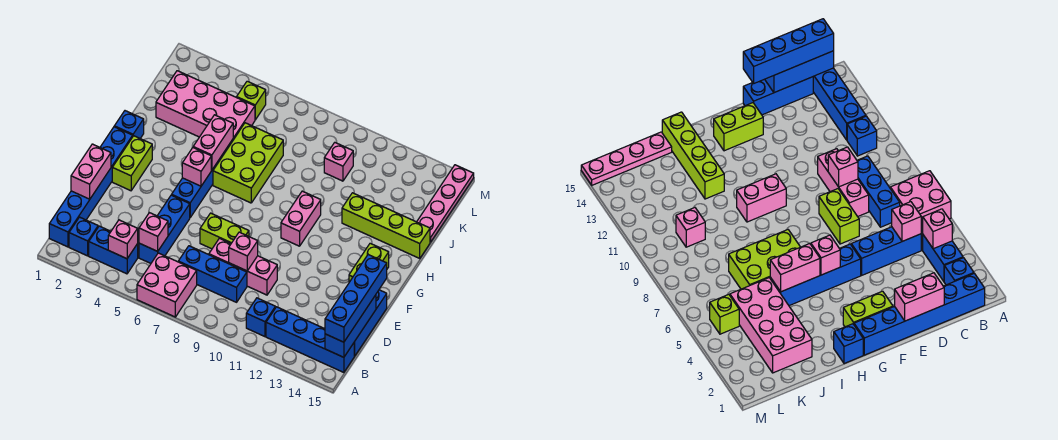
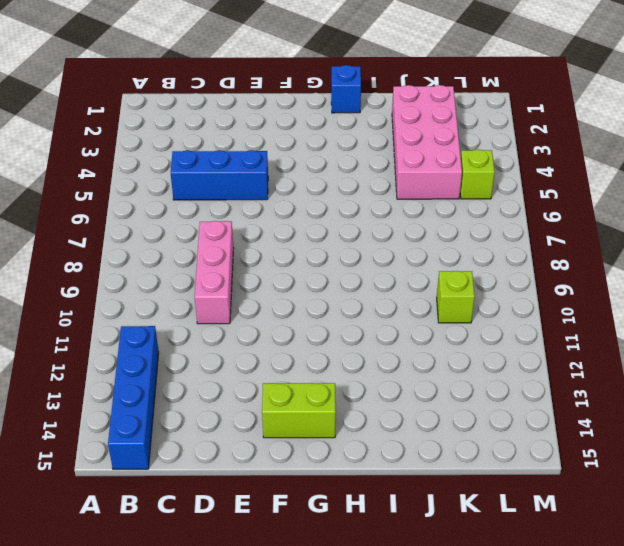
lime brick K10 level 1 -> pink brick K10 level 1
none -> pink brick A6:B7 level 1
none -> blue brick B1:G1 level 1
none -> blue brick B2 level 1
none -> blue brick B3:B4 level 1

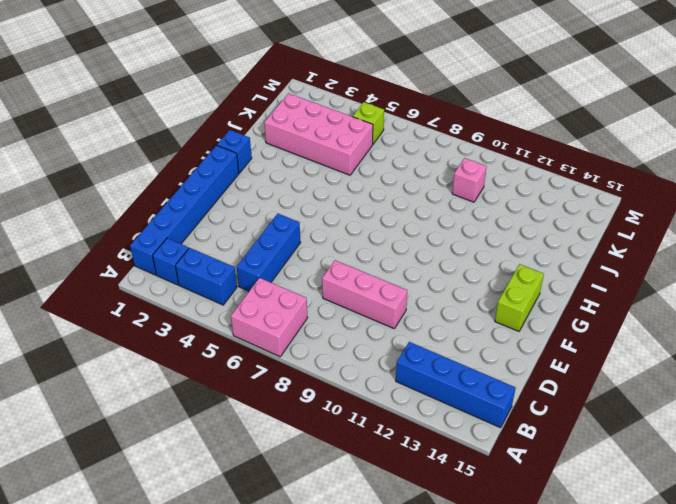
none -> blue brick B11 level 1
none -> blue brick C7:C9 level 1
none -> blue brick C15:E15 level 1
none -> lime brick E7:E8 level 1

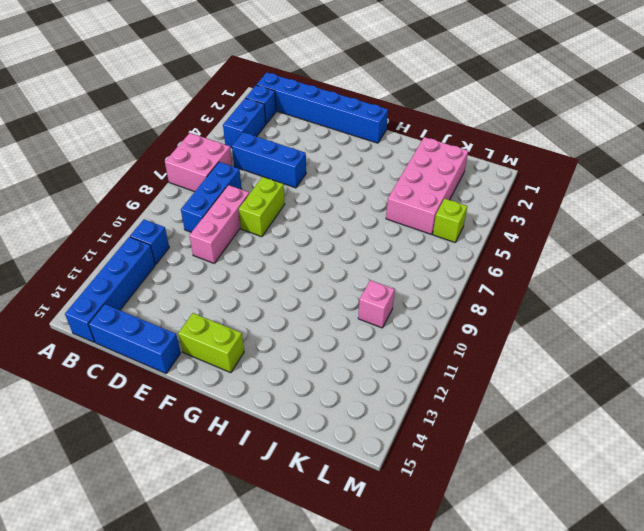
none -> lime brick F2:G2 level 1
none -> blue brick F5:I5 level 1
none -> pink brick G10:H10 level 1
none -> blue brick H1 level 1

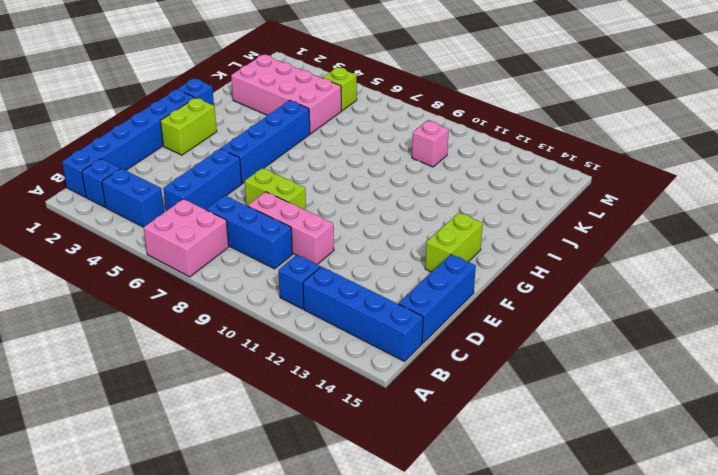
none -> pink brick G10:H10 level 1
none -> lime brick H6:J7 level 1
none -> lime brick I12:I15 level 1
none -> pink plate J15:M15 level 1

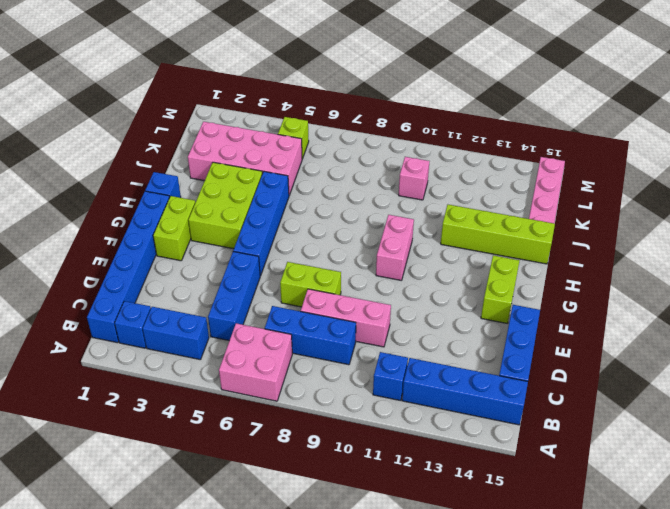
lime brick G3:I4 level 1 -> lime brick H6:J7 level 1
none -> pink brick B4 level 2
none -> blue brick B15:D15 level 2
none -> pink brick C5 level 2
none -> pink brick D1:E1 level 2

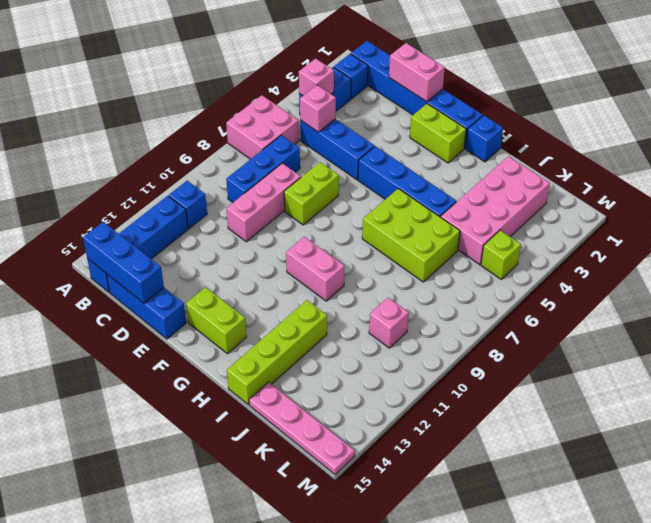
none -> pink brick D9 level 2
none -> pink brick G5 level 2
none -> pink brick H5:I5 level 2
none -> blue brick B15:E15 level 3

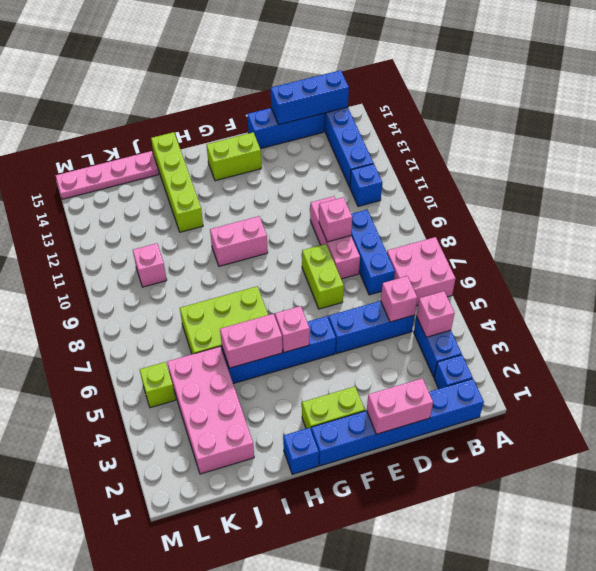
none -> blue brick B15:E15 level 3

